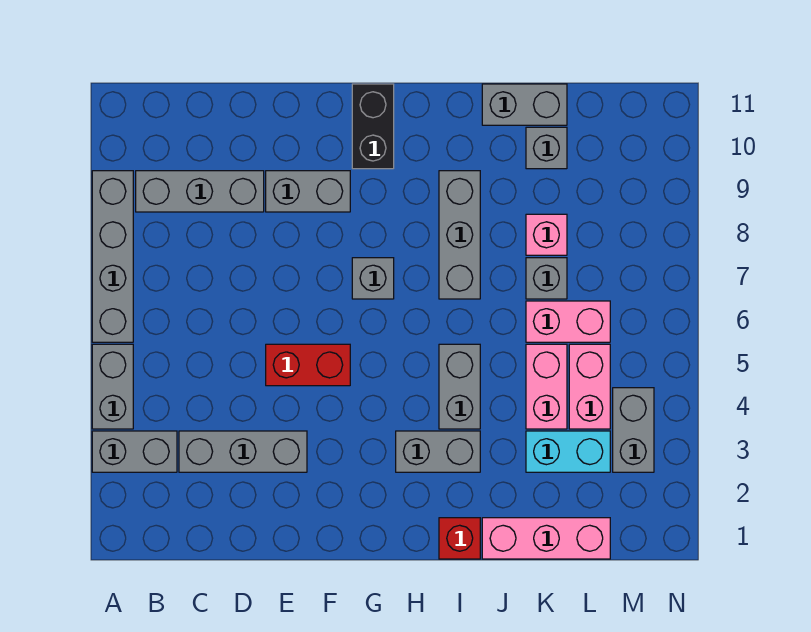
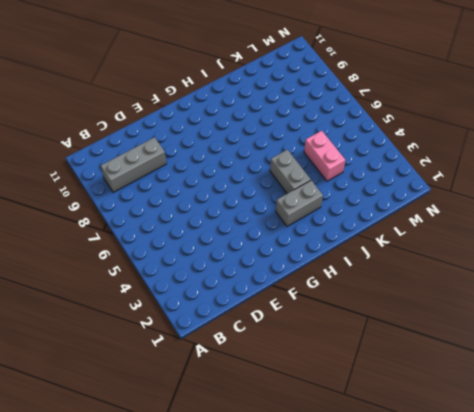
none -> grey brick A3:B3 level 1
none -> grey brick A4:A5 level 1
none -> grey brick A6:A9 level 1

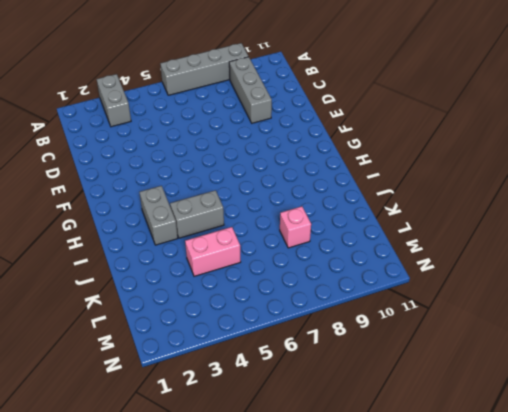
none -> grey brick A4:A5 level 1
none -> grey brick C3:E3 level 1
none -> red brick E5:F5 level 1

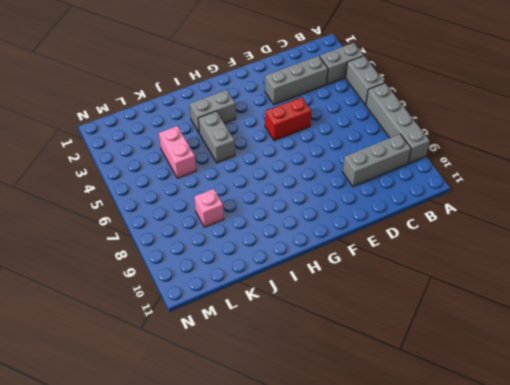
none -> grey brick E9:F9 level 1
none -> grey brick G7 level 1
none -> black brick G10:G11 level 1

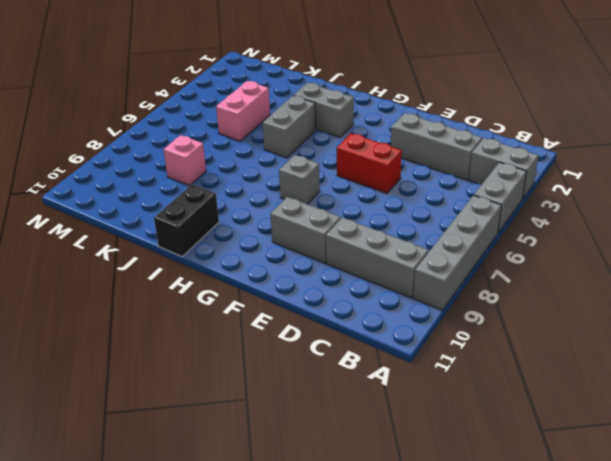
black brick I10:I11 level 1 -> black brick G10:G11 level 1
none -> red brick I1 level 1
none -> grey brick I7:I9 level 1
none -> pink brick J1:L1 level 1

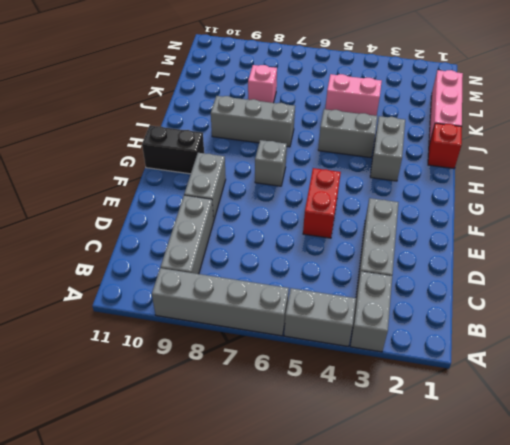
none -> grey brick J11:K11 level 1
none -> cyan brick K3:L3 level 1
none -> pink brick K6:L6 level 1

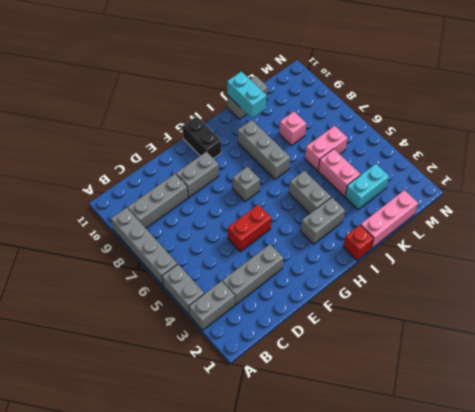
cyan brick J10:J11 level 2 -> none
none -> grey brick K7 level 1
none -> grey brick K10 level 1
none -> pink brick L4:L5 level 1

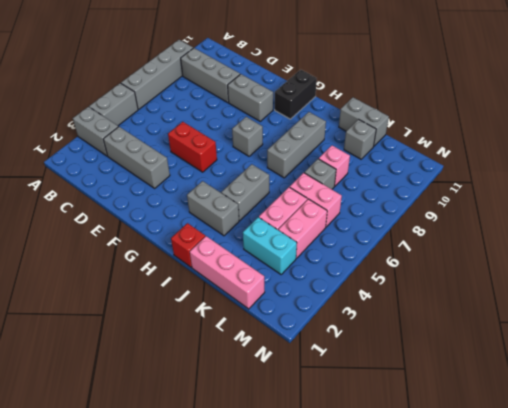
none -> grey brick M3:M4 level 1

